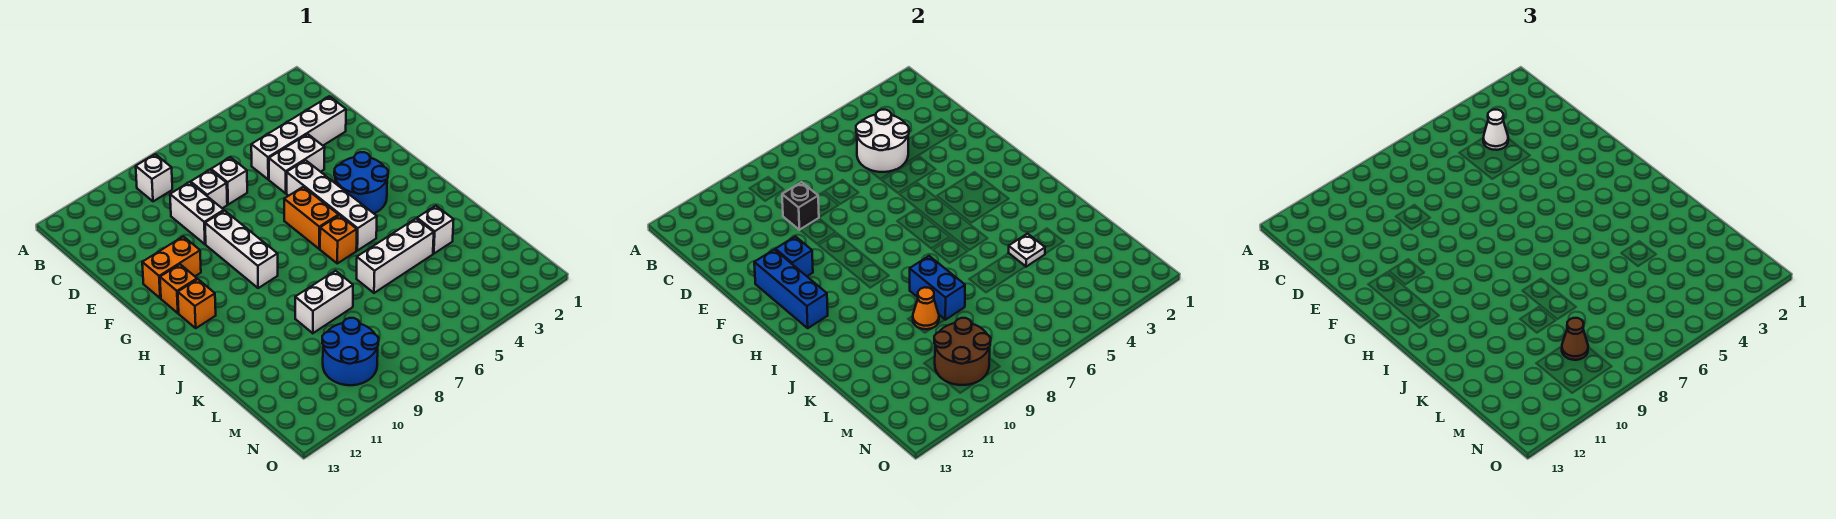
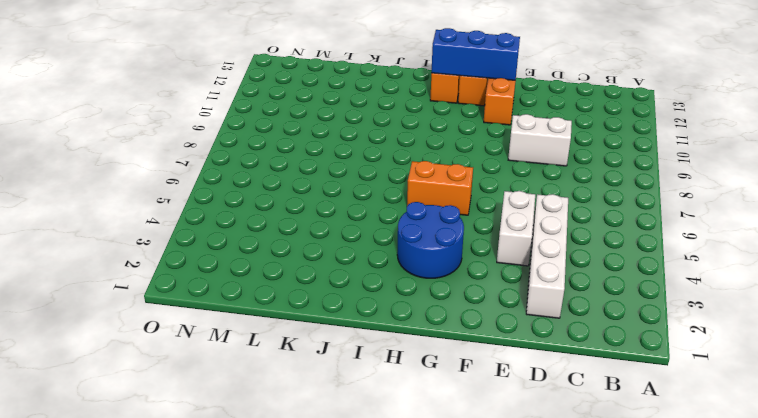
none -> white brick B9 level 1
none -> white brick D7 level 1
none -> white brick D8 level 1

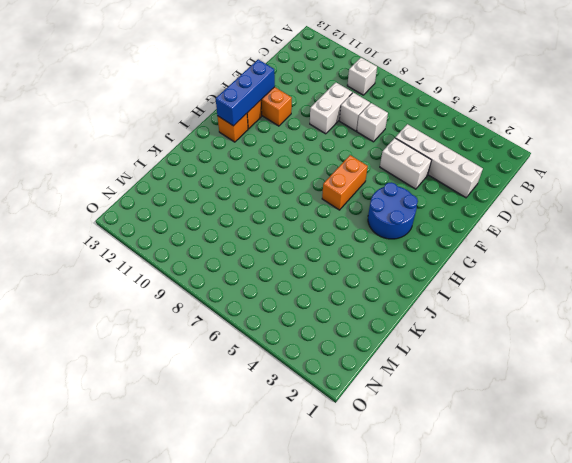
none -> white brick F5:I5 level 1
none -> white brick F9:H9 level 1
none -> orange brick I6 level 1

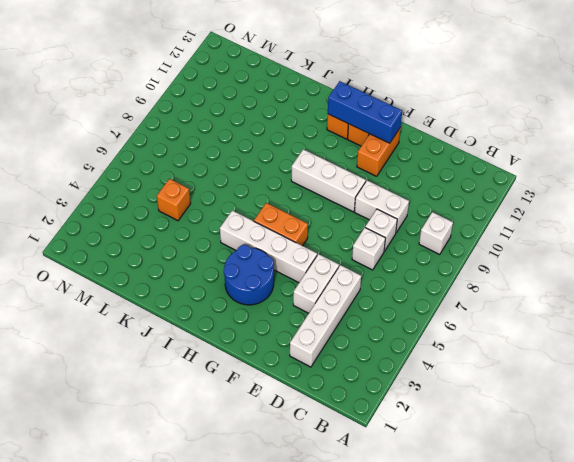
orange brick L5 level 1 -> orange brick I6 level 1
none -> white brick K3 level 1
none -> white brick K4:K6 level 1
none -> white brick K8:K9 level 1

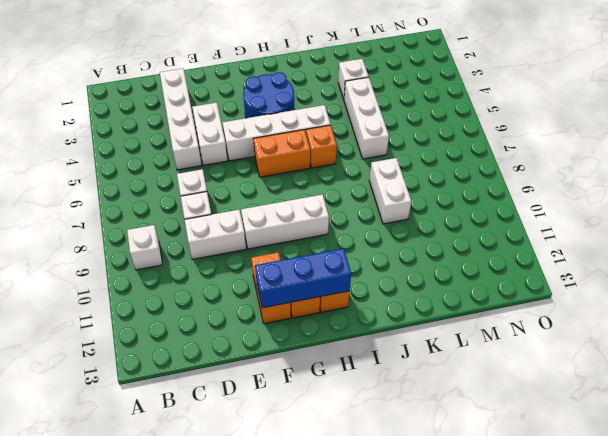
none -> blue round brick M9:N10 level 1
none -> white round brick C4:D5 level 2
none -> black brick D9 level 2

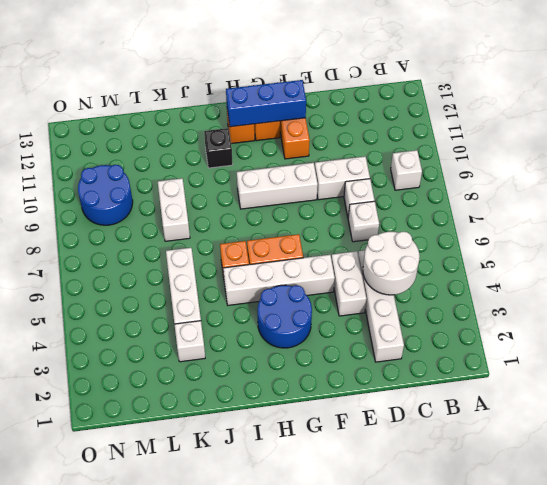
black brick I11 level 1 -> black brick D9 level 2
none -> blue brick F11 level 2
none -> blue brick J8:K8 level 2
none -> white plate K4 level 2

